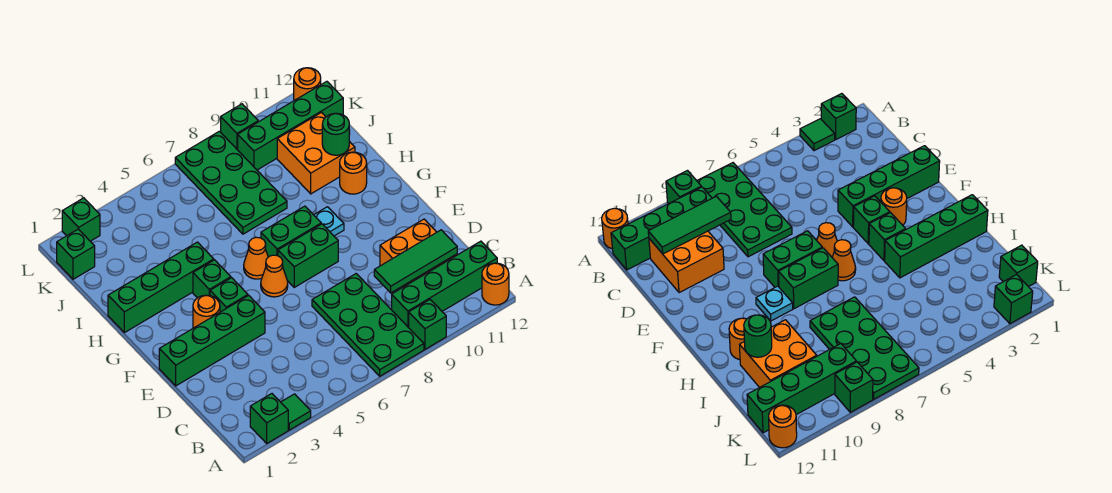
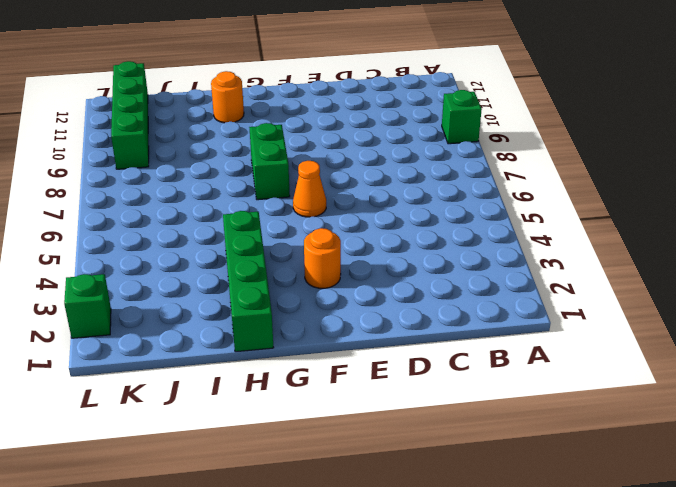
none -> green brick A2 level 1
none -> green tile A3 level 1
none -> green plate A7:D8 level 1

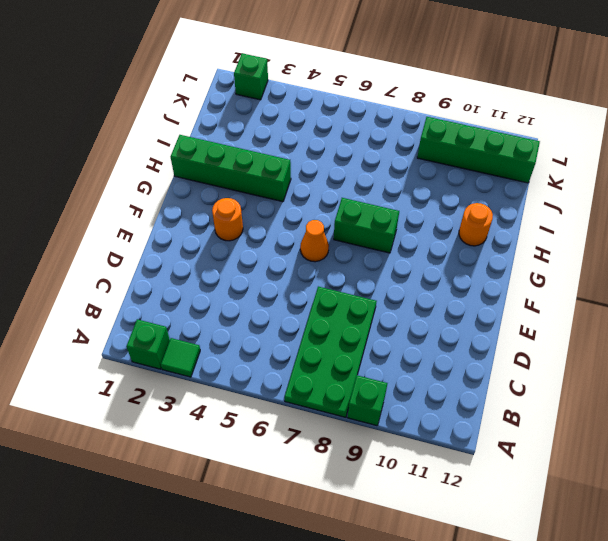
none -> orange round brick A12 level 1
none -> green brick B9:B12 level 1
none -> orange brick C10:D11 level 1

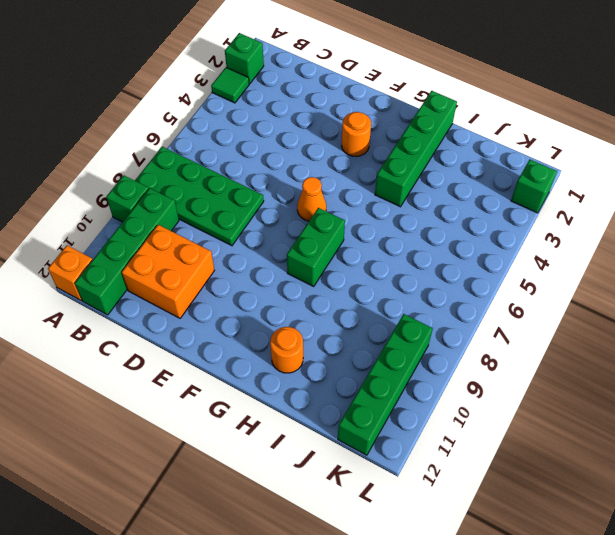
orange brick A12 level 1 -> orange round brick A12 level 1
none -> green brick E1:E4 level 1
none -> green brick F4 level 1
none -> green brick F7:F8 level 1

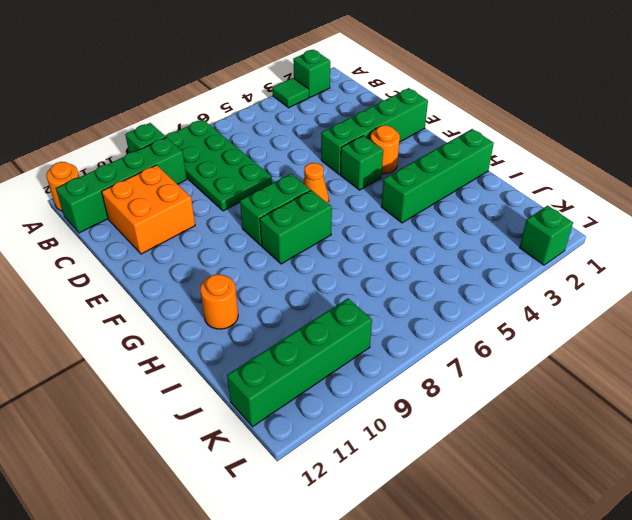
none -> green brick G4 level 1
none -> orange cone G6 level 1
none -> cyan plate G9 level 1

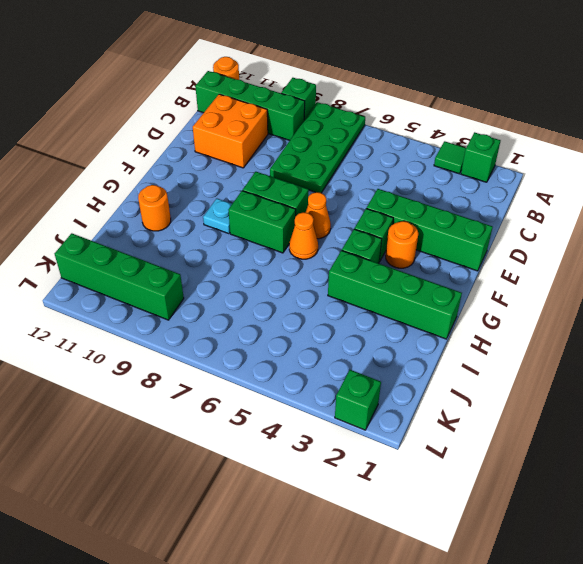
none -> green plate I7:L8 level 1
none -> orange brick I10:J11 level 1
none -> green brick K1 level 1

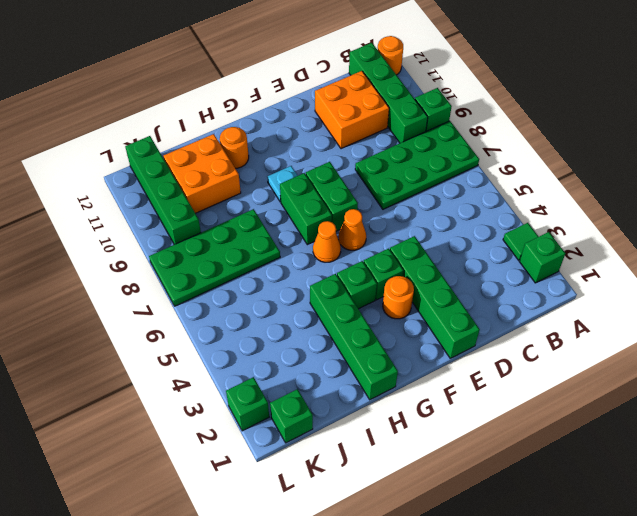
none -> green brick L9 level 1
none -> orange round brick L12 level 1
none -> green tile C9:C11 level 2

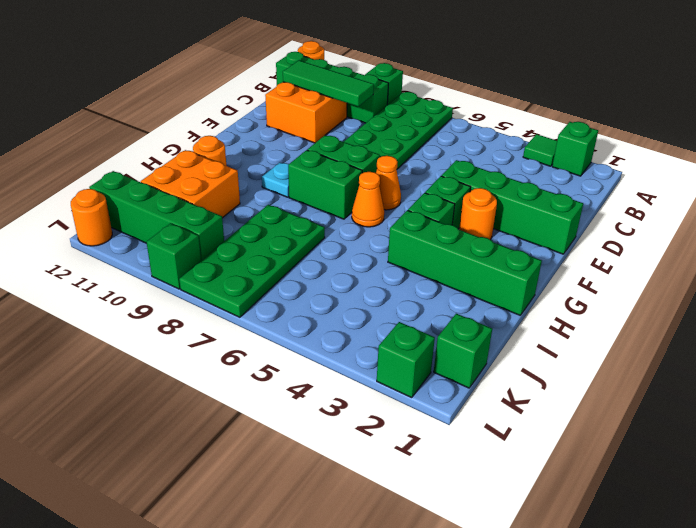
none -> green round brick I11 level 2

